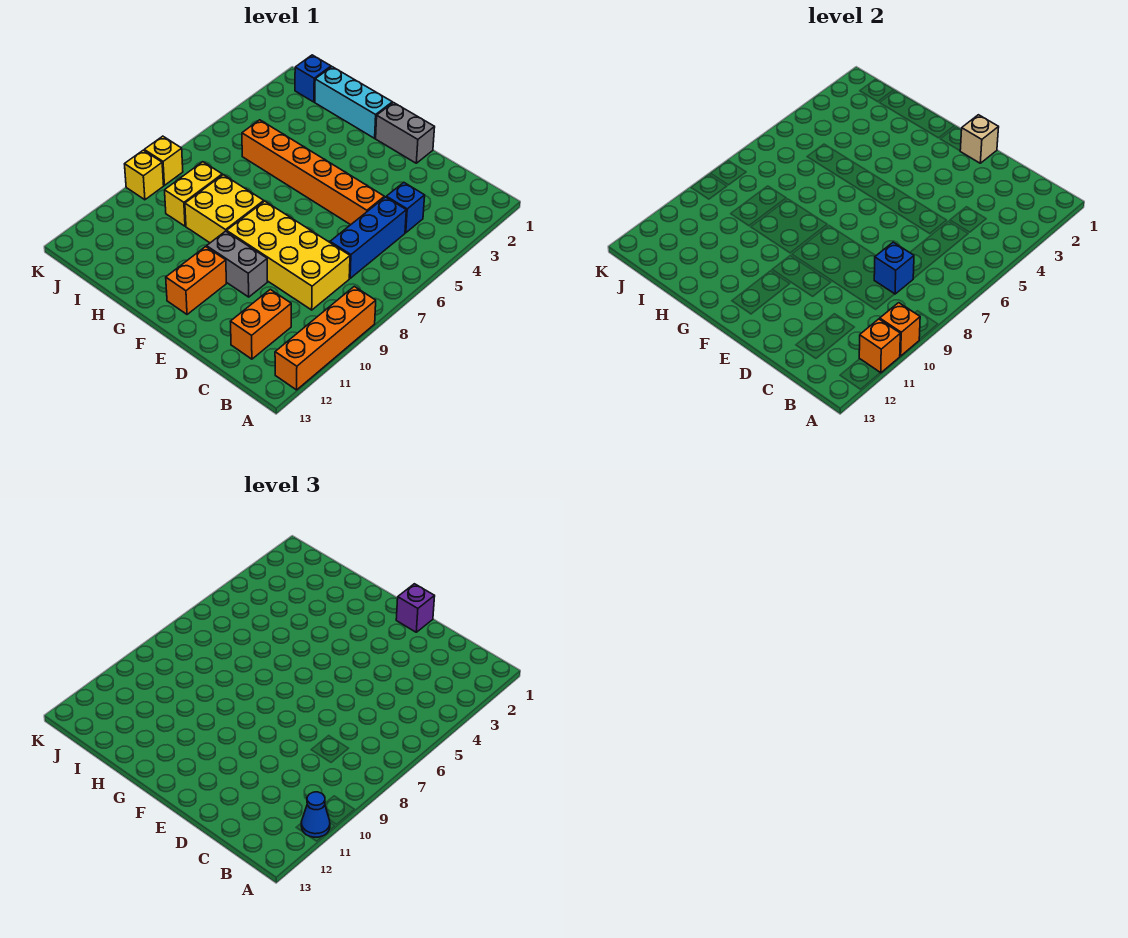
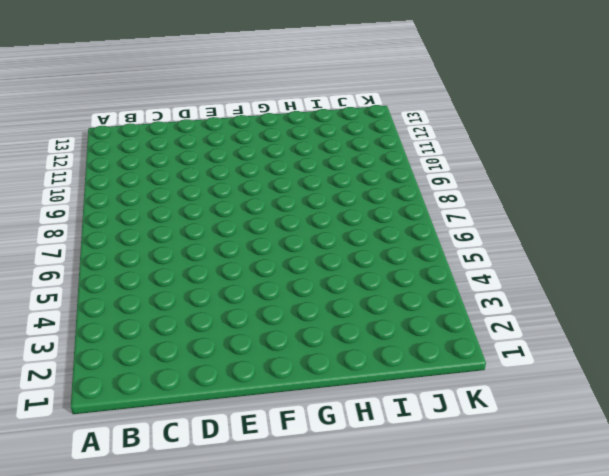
none -> orange brick A9:A12 level 1
none -> blue brick C4 level 1
none -> blue brick C5:C7 level 1

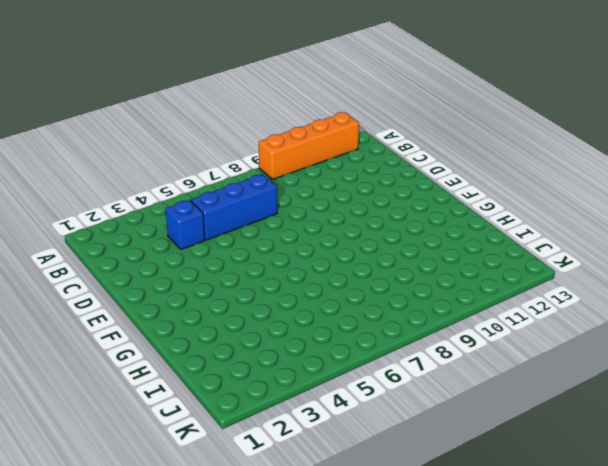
none -> yellow brick C8:F9 level 1
none -> orange brick C11:C12 level 1
none -> orange brick D5:I5 level 1

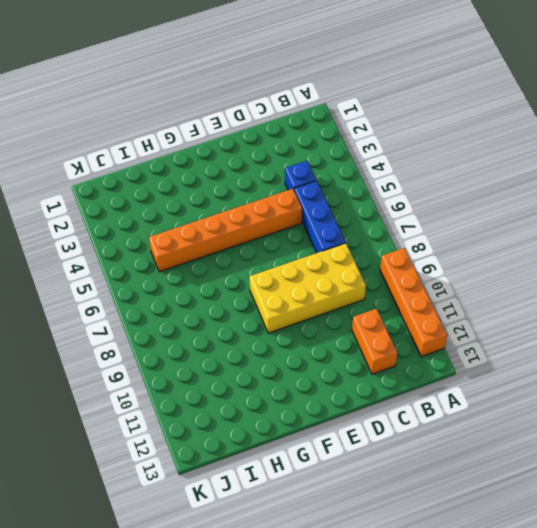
none -> grey brick E1:F1 level 1
none -> grey brick E10:F10 level 1
none -> orange brick F11:F12 level 1

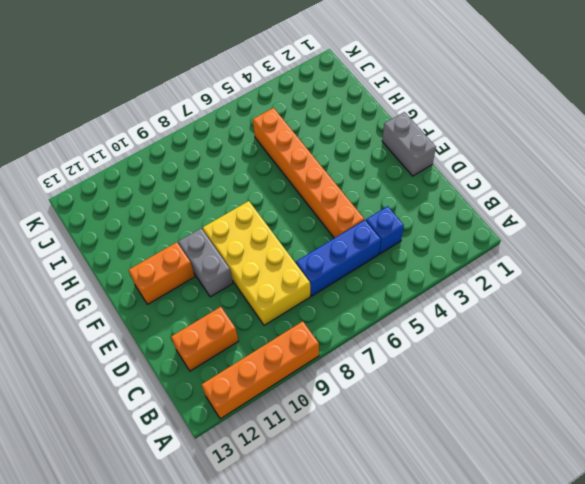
none -> cyan brick G1:I1 level 1
none -> yellow brick G8:H9 level 1
none -> yellow brick I8:I9 level 1

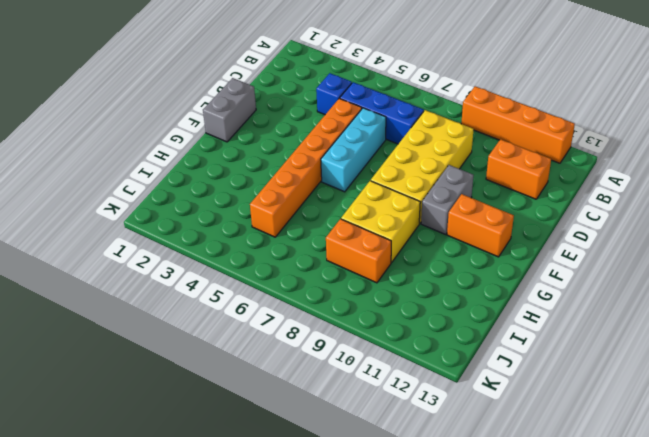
cyan brick D6:F6 level 1 -> cyan brick G1:I1 level 1
orange brick I8:I9 level 1 -> yellow brick I8:I9 level 1
none -> blue brick J1 level 1
none -> yellow brick K8 level 1
none -> yellow brick K9 level 1

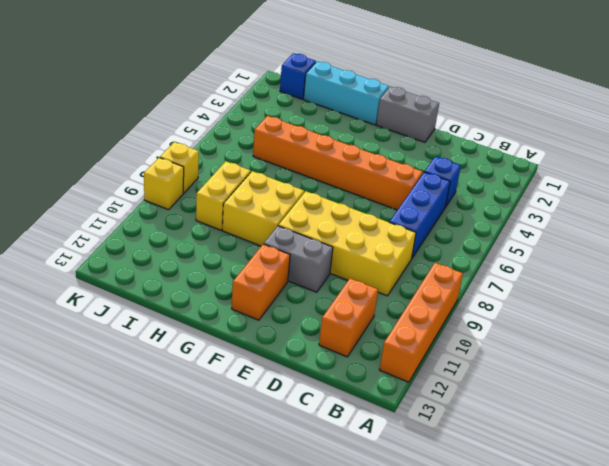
none -> orange brick A10 level 2
none -> orange brick A11 level 2
none -> blue brick C8 level 2

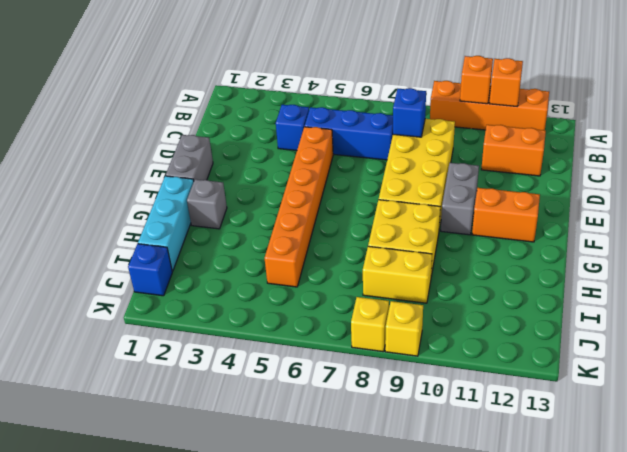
grey brick G2 level 1 -> none
none -> tan brick E1 level 2
none -> blue cone A11 level 3
none -> purple brick E1 level 3

